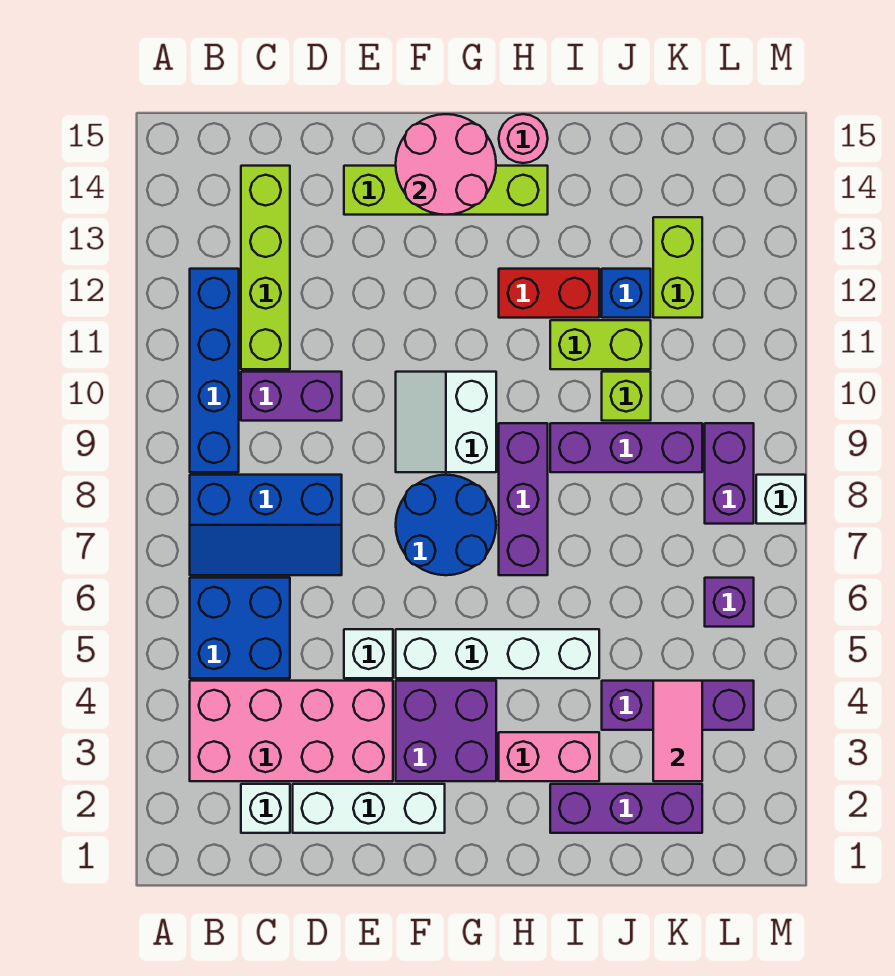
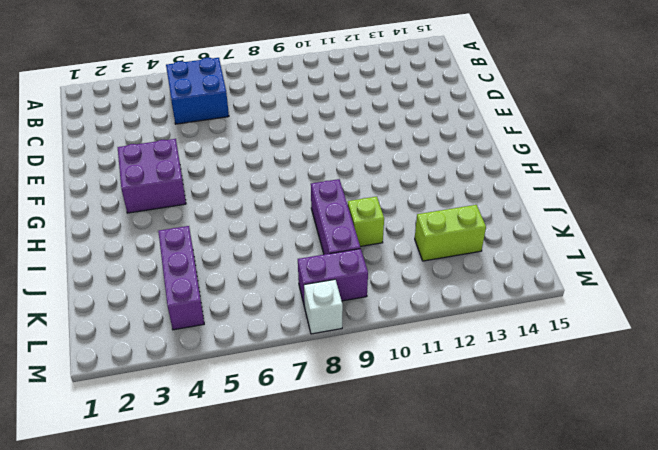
none -> pink brick B3:E4 level 1
none -> blue slope B7:D8 level 1 top 8
none -> blue brick B9:B12 level 1
none -> white brick C2 level 1

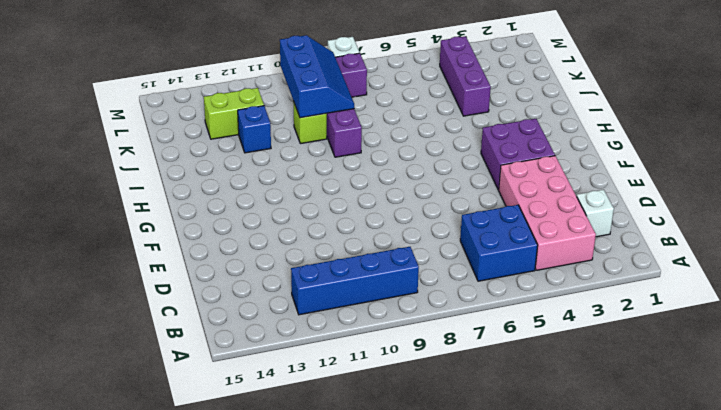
blue slope J9:L10 level 2 top 10 -> blue slope B7:D8 level 1 top 8
none -> purple brick C10:D10 level 1
none -> lime brick C11:C14 level 1
none -> white brick D2:F2 level 1
none -> white brick E5 level 1

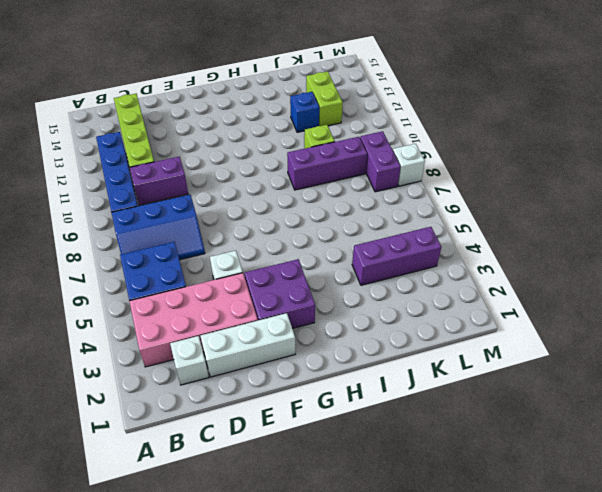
none -> lime brick E14:H14 level 1
none -> white brick F5:I5 level 1
none -> blue round brick F7:G8 level 1
none -> white slope F9:G10 level 1 top G

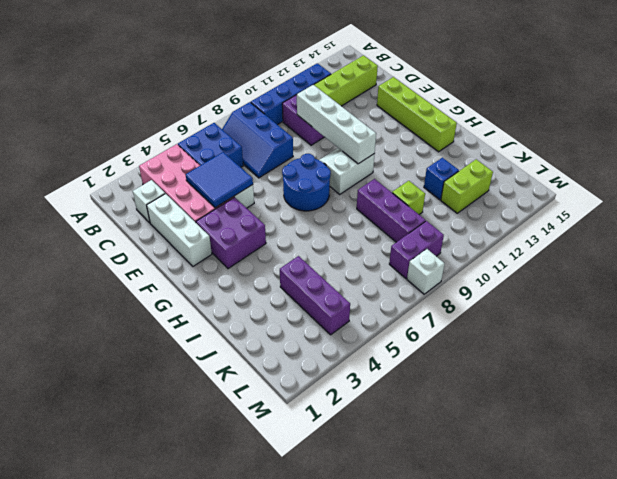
blue tile D4:E5 level 2 -> none
white brick D10:G10 level 2 -> white brick F5:I5 level 1
none -> pink brick H3:I3 level 1
none -> purple brick H7:H9 level 1
none -> red brick H12:I12 level 1
none -> pink round brick H15 level 1

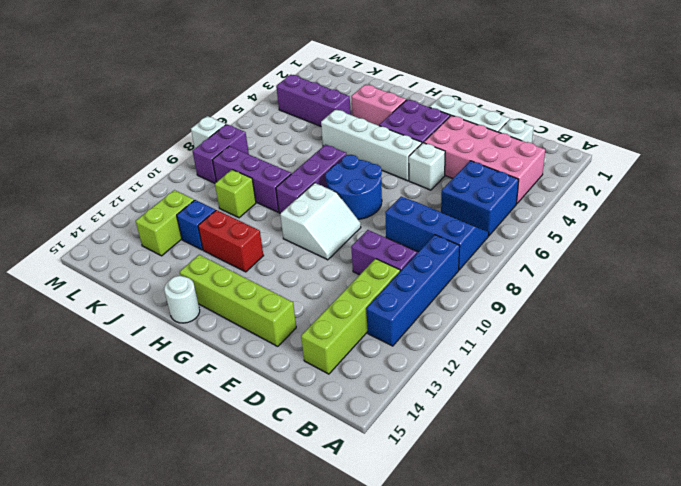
white round brick H15 level 1 -> pink round brick H15 level 1
none -> purple brick I2:K2 level 1
none -> lime brick I11:J11 level 1
none -> purple brick L6 level 1
none -> pink round brick F14:G15 level 2

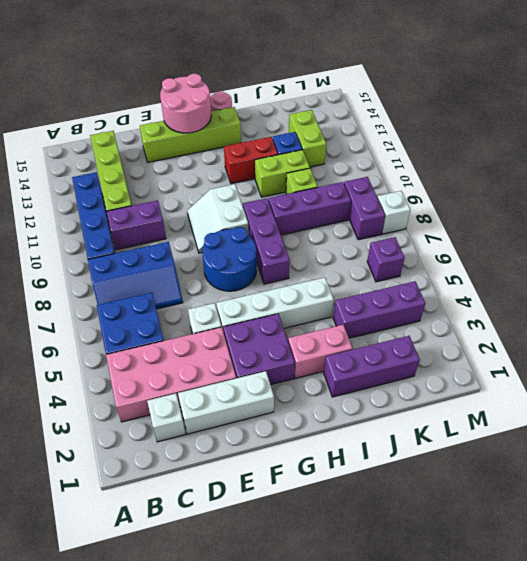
none -> pink tile K3:K4 level 2

